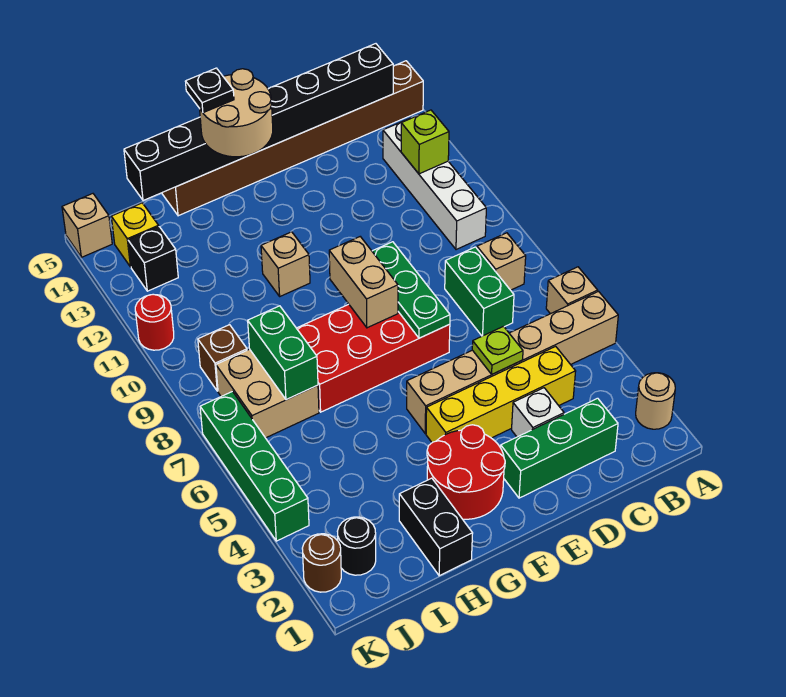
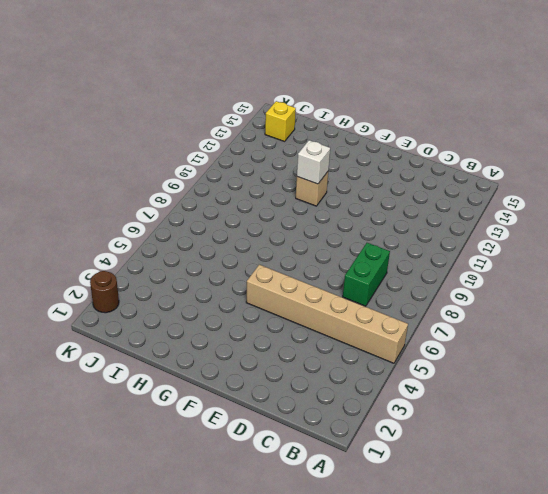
white brick G11 level 2 -> white brick D3 level 1
none -> tan round brick A2 level 1
none -> tan brick A6 level 1
none -> brown brick A15:H15 level 1
none -> tan brick B8 level 1

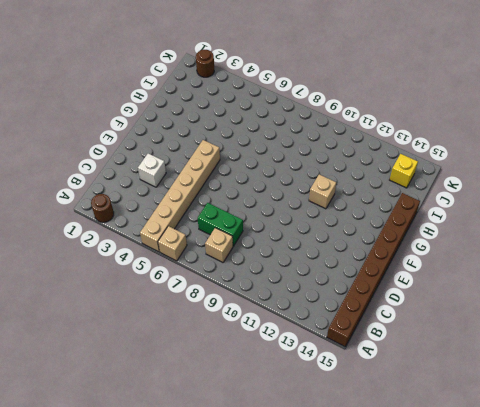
brown round brick A2 level 1 -> tan round brick A2 level 1
none -> white brick B10:B13 level 1
none -> green brick C2:E2 level 1
none -> yellow brick C4:F4 level 1
none -> red brick E7:H8 level 1

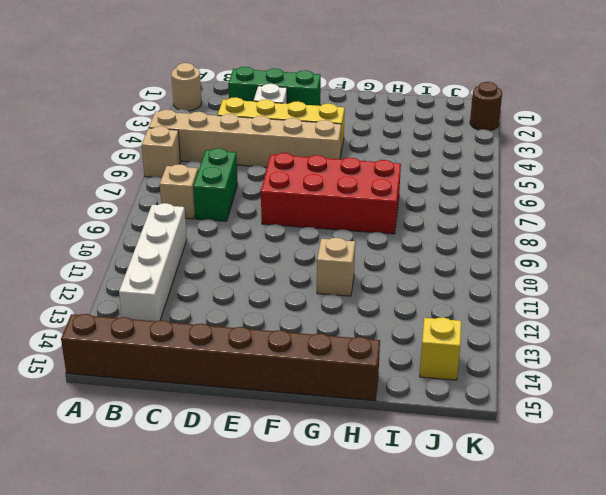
none -> red round brick F2:G3 level 1
none -> black brick H1:H2 level 1
none -> tan brick I7:J8 level 1
none -> black round brick J2 level 1

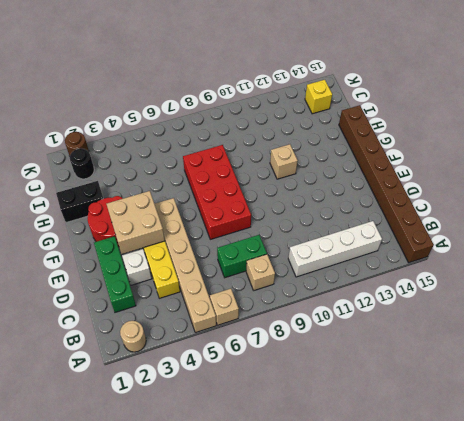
tan brick E3:F4 level 2 -> tan brick I7:J8 level 1
none -> brown brick J9 level 1
none -> black brick J13 level 1
none -> green brick K4:K7 level 1
none -> red round brick K11 level 1

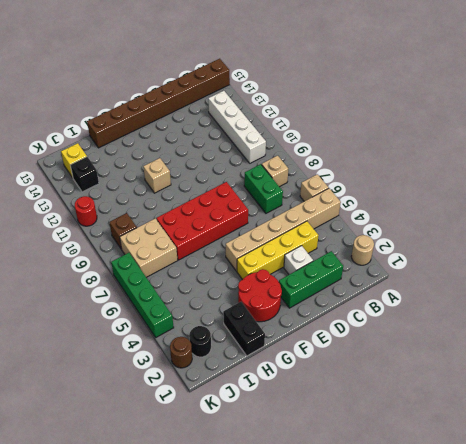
none -> tan brick K15 level 1
none -> lime brick B12 level 2
none -> black brick B15:I15 level 2
none -> lime plate D5 level 2

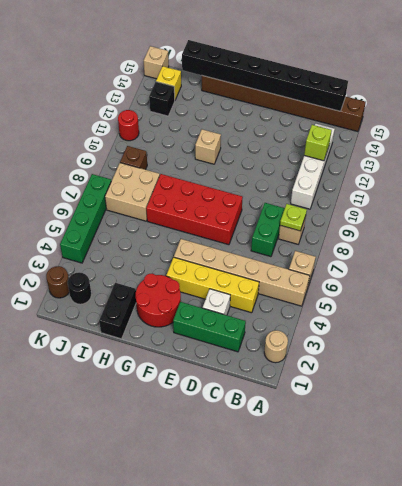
lime plate B8 level 2 -> lime plate D5 level 2
none -> green plate E7:E9 level 2
none -> tan brick F8:F9 level 2
none -> green brick I7:I8 level 2
none -> tan round brick F14:G15 level 3

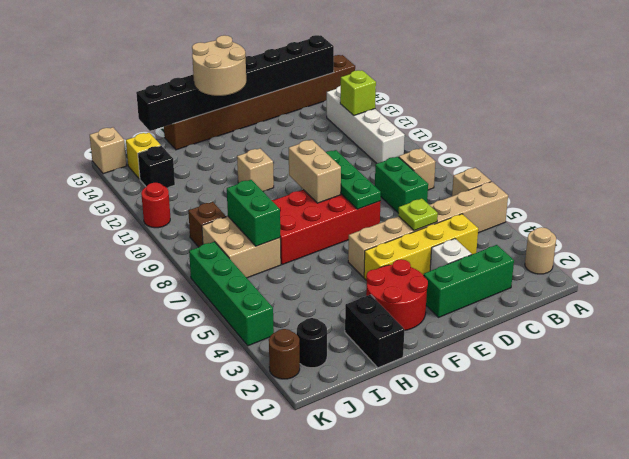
none -> black plate G15 level 4

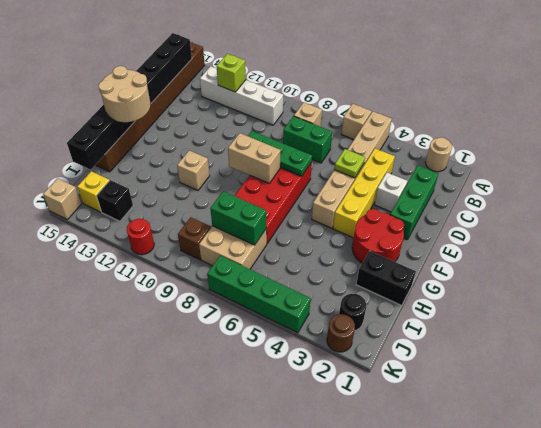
none -> black plate G15 level 4

